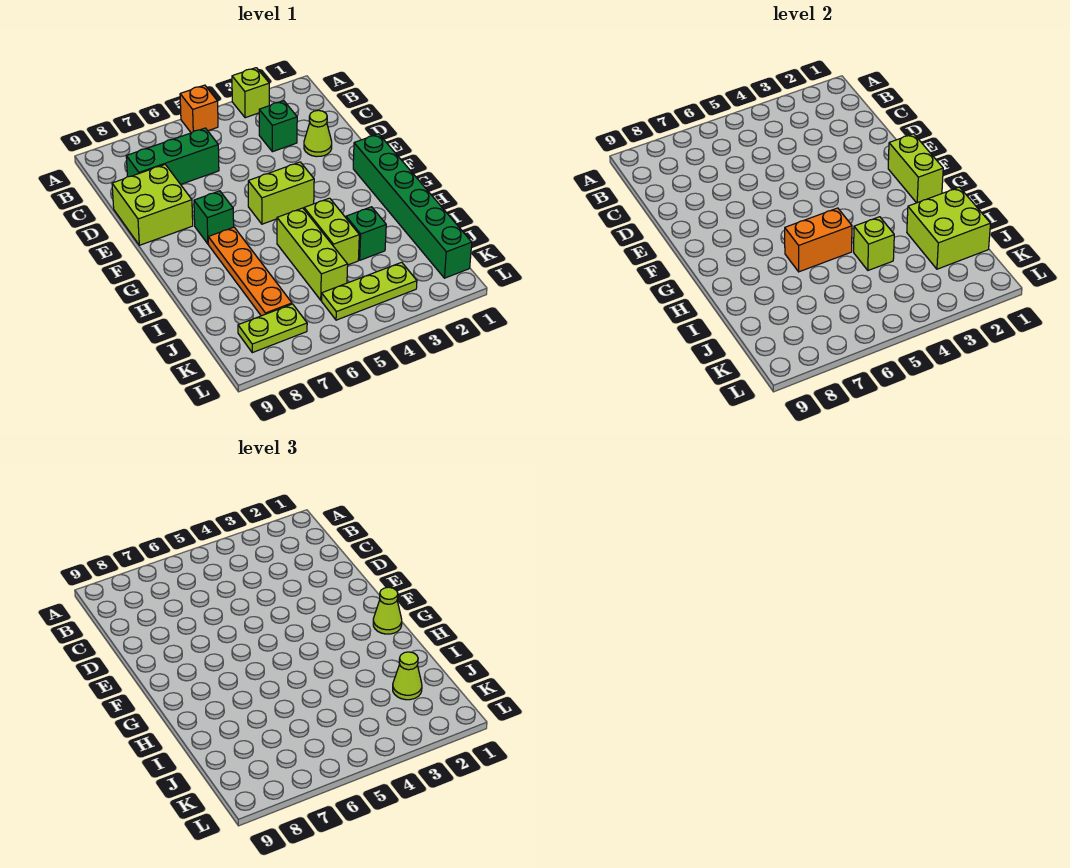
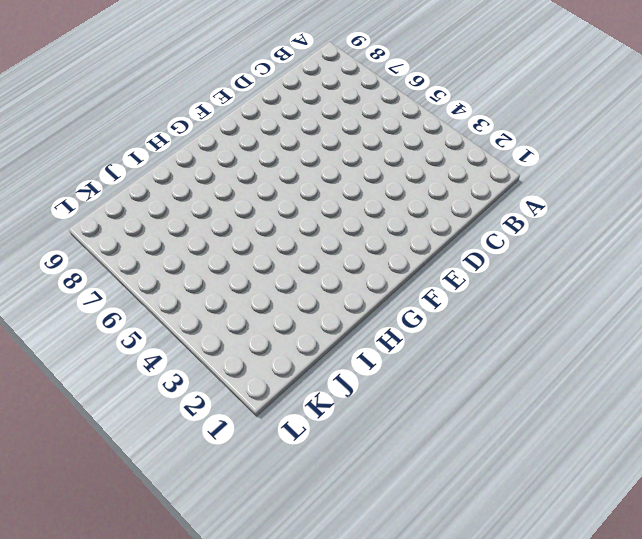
none -> lime brick A3 level 1
none -> orange brick A5 level 1
none -> green brick C3 level 1

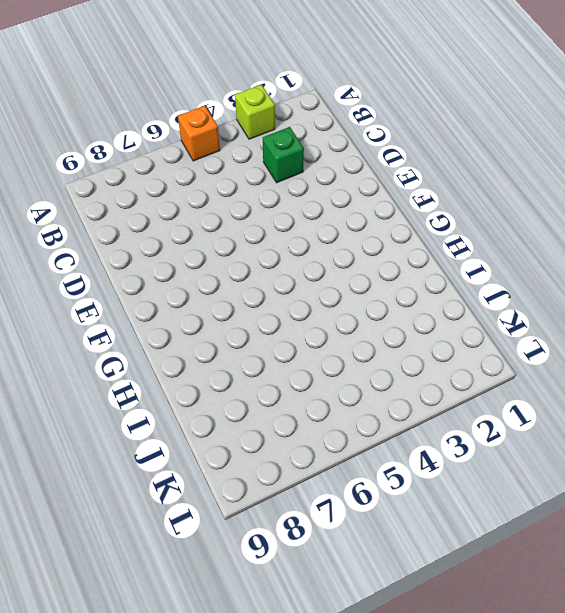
none -> green brick C6:C8 level 1
none -> lime cone D2 level 1
none -> lime brick D8:E9 level 1

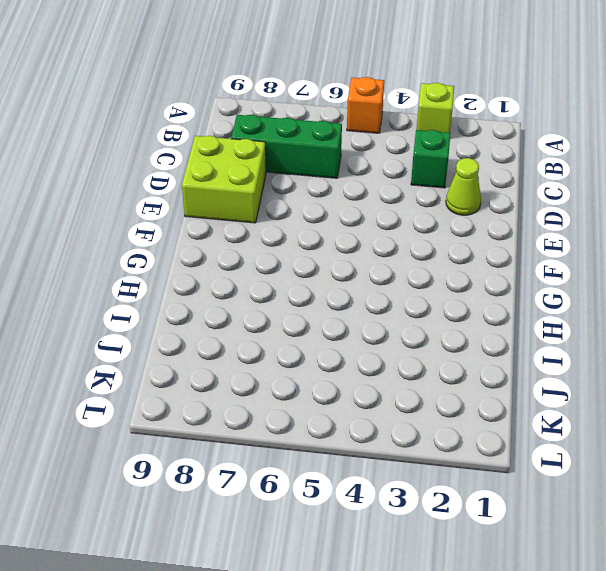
none -> green brick F1:K1 level 1
none -> lime brick F4:F5 level 1
none -> green brick F7 level 1

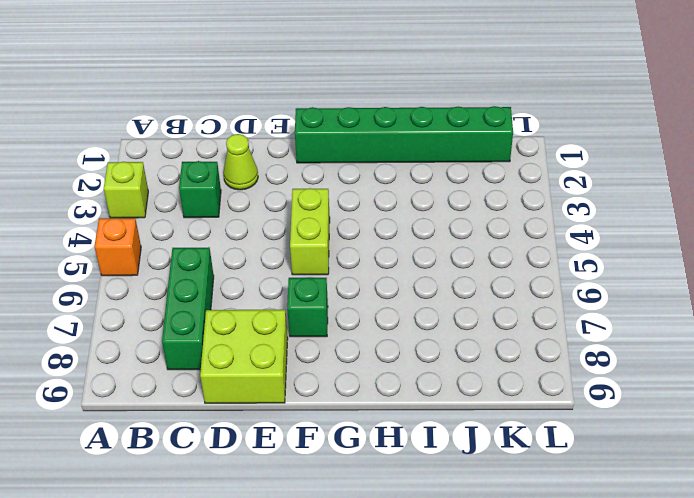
none -> orange plate G7:J7 level 1
none -> lime brick H4:I4 level 1
none -> lime brick H5:J5 level 1

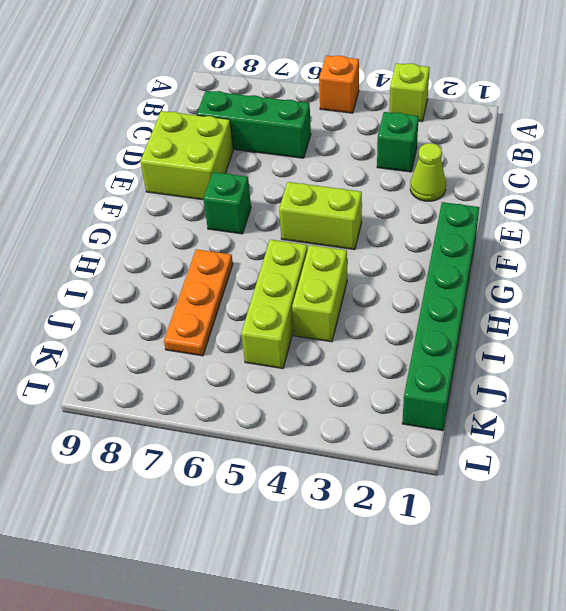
orange plate H7:J7 level 1 -> orange plate G7:J7 level 1
none -> green brick I3 level 1
none -> lime plate K3:K5 level 1
none -> lime plate K7:K8 level 1

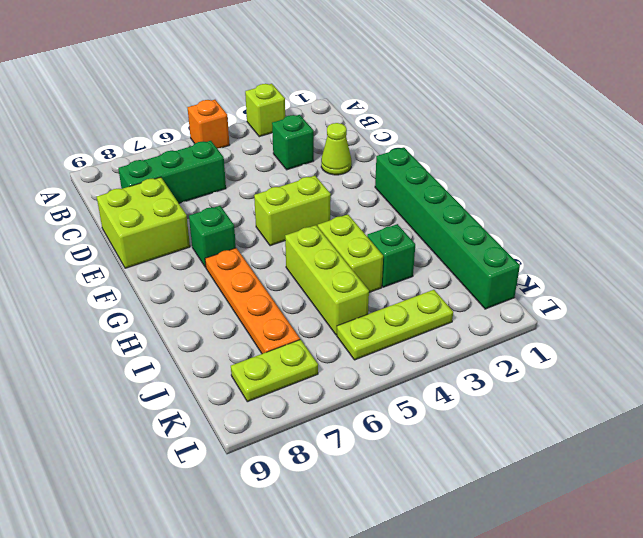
none -> lime brick F1:G1 level 2
none -> orange brick H5:H6 level 2
none -> lime brick I1:J2 level 2

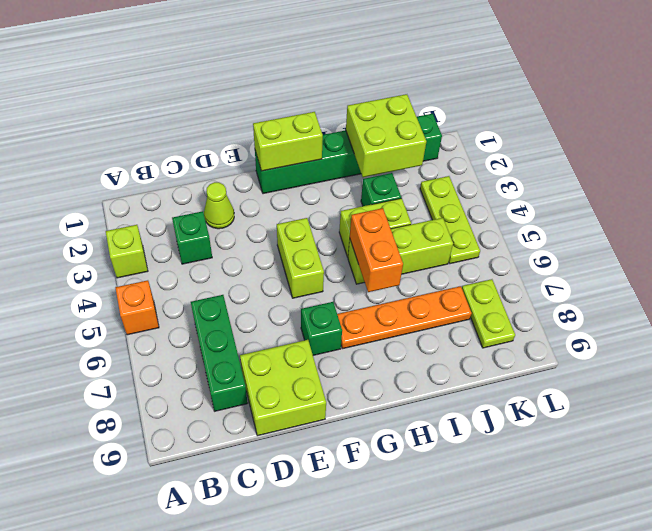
none -> lime brick I4 level 2
none -> lime cone G1 level 3
none -> lime cone J2 level 3

